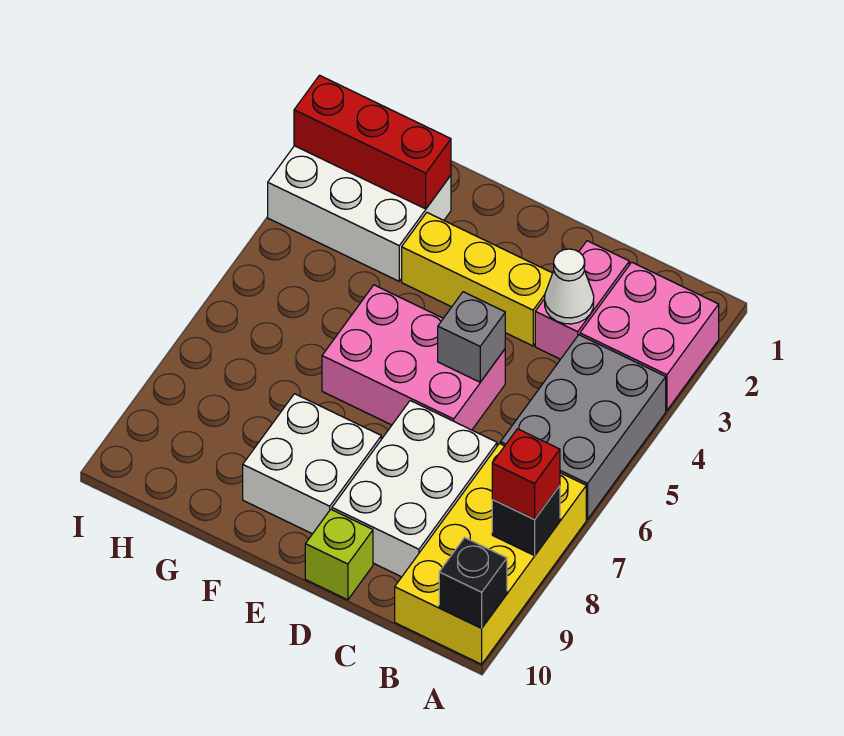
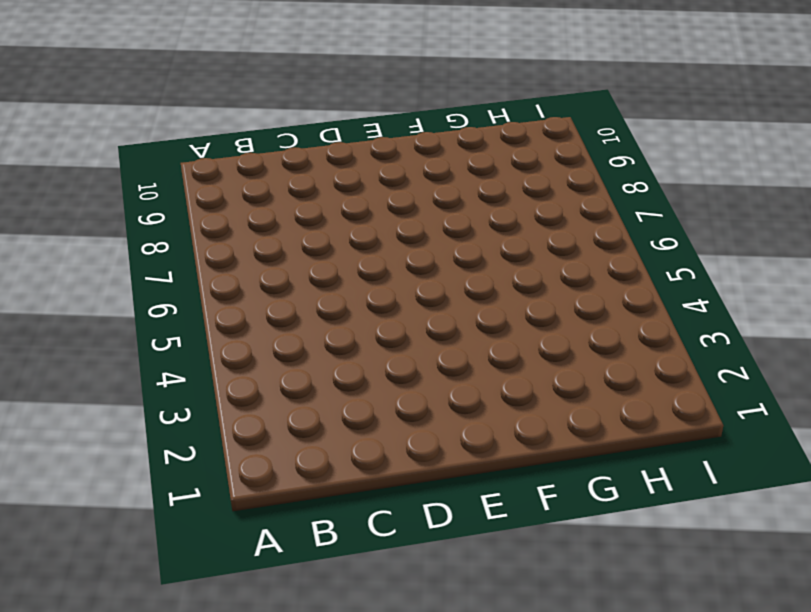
none -> pink brick A2:B3 level 1
none -> grey brick A4:B6 level 1
none -> yellow brick A7:B10 level 1

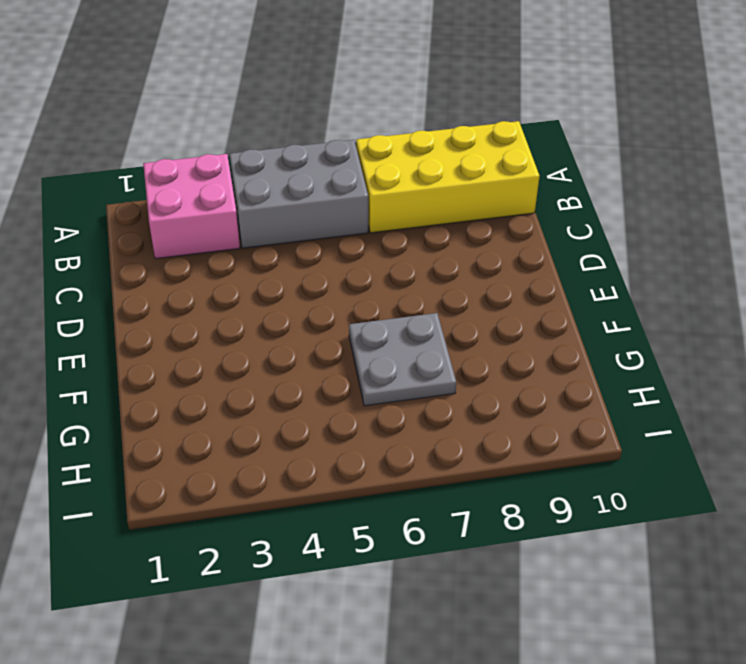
grey plate F6:G7 level 1 -> pink brick D5:F6 level 1
none -> pink brick C2:C3 level 1
none -> white brick C7:D9 level 1
none -> yellow brick D3:F3 level 1

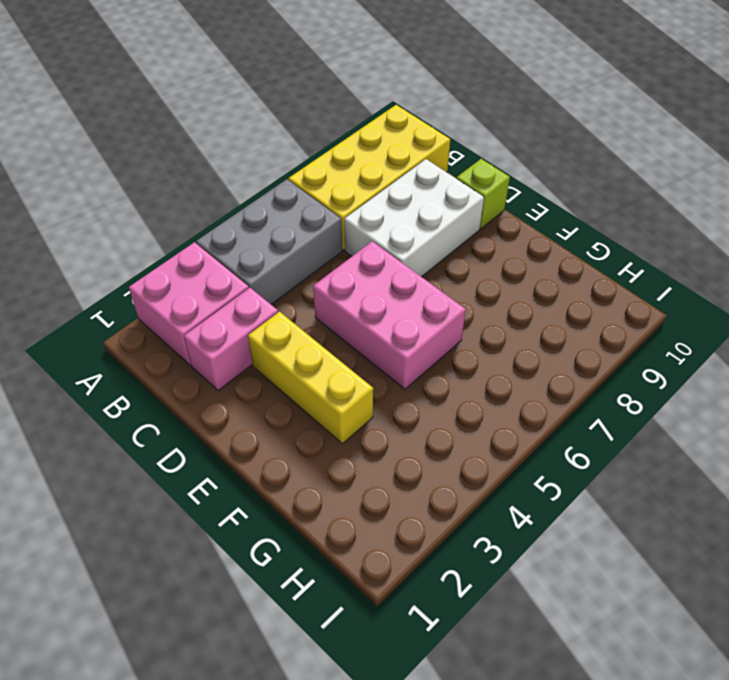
none -> white brick E8:F9 level 1
none -> white brick G2:I3 level 1
none -> black brick A8 level 2

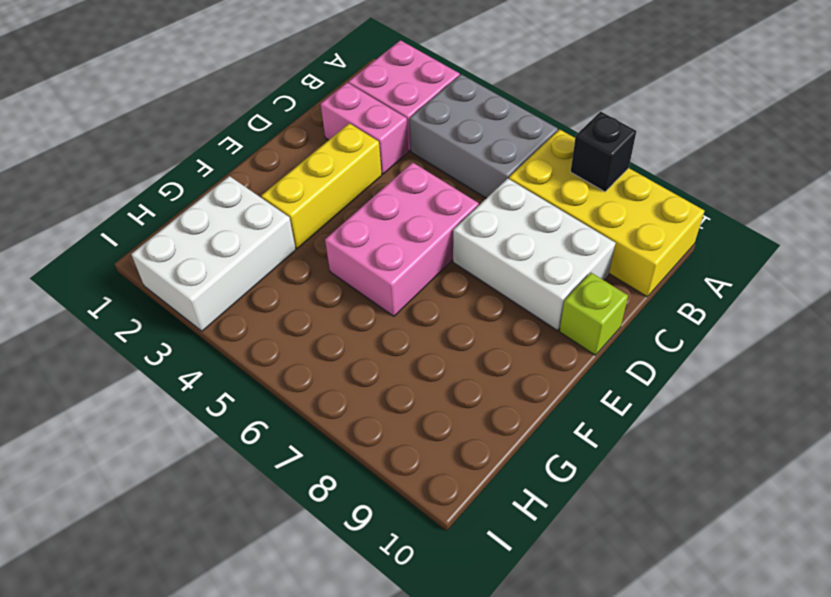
none -> white brick E8:F9 level 1
none -> black brick A10 level 2
none -> white cone C3 level 2

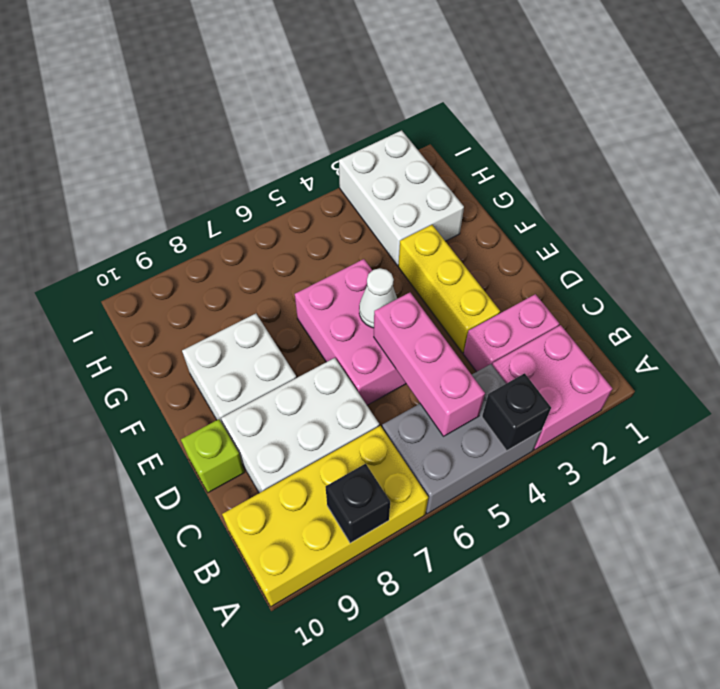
black brick A4 level 2 -> black brick A10 level 2
pink brick B5:D5 level 2 -> grey brick D5 level 2
white cone E5 level 2 -> white cone C3 level 2
none -> red brick G2:I2 level 2
none -> red brick A8 level 3

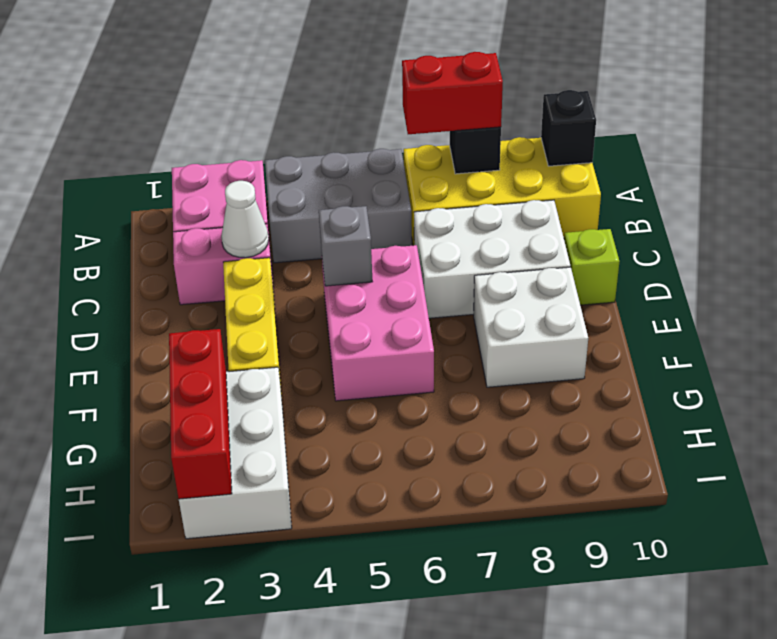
red brick A7:A8 level 3 -> red brick A8 level 3

